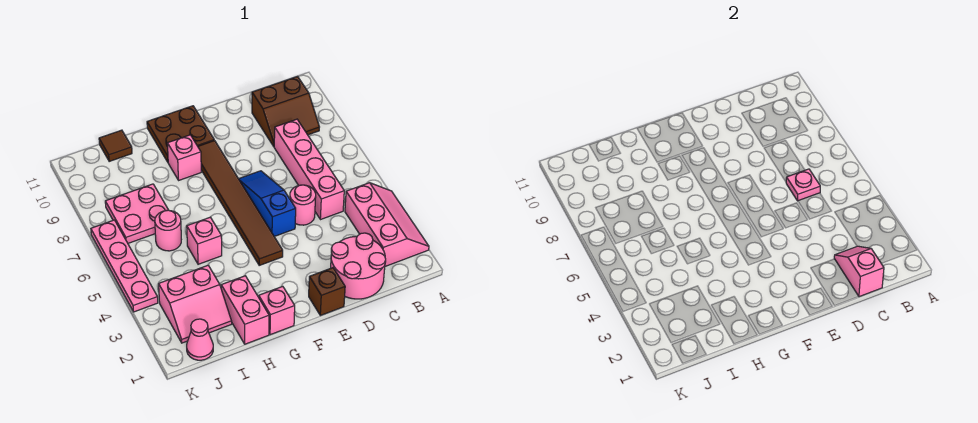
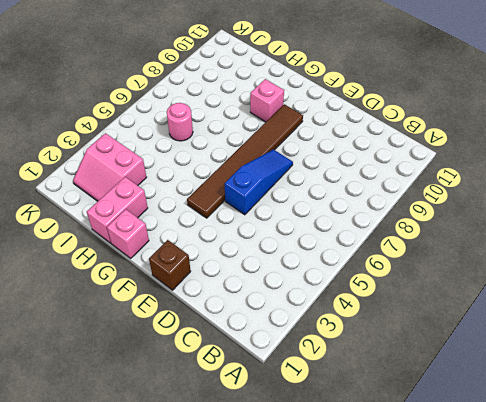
none -> pink slope A2:B4 level 1 top B
none -> brown slope B9:C10 level 1 top 10
none -> pink round brick C1:D2 level 1

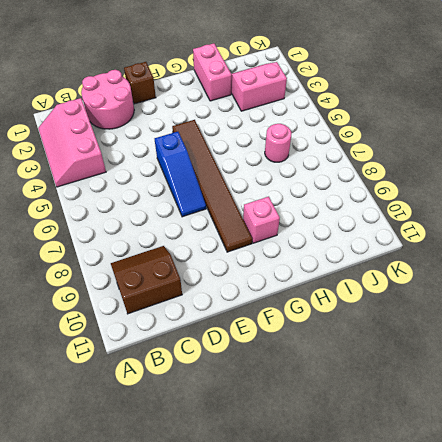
none -> pink brick C5:C8 level 1
none -> pink round brick D5 level 1
none -> brown plate F10:G11 level 1

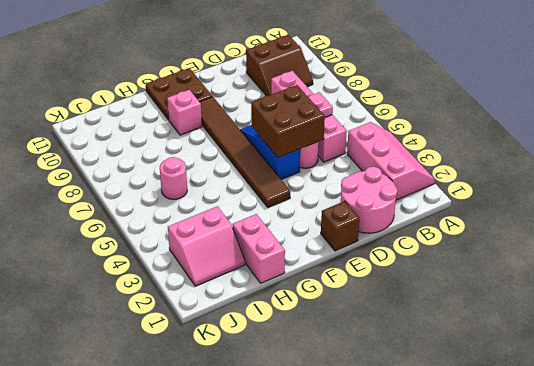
brown brick D5:E6 level 2 -> none
none -> pink brick G1 level 1
none -> pink brick H5 level 1
none -> pink plate I7:J8 level 1

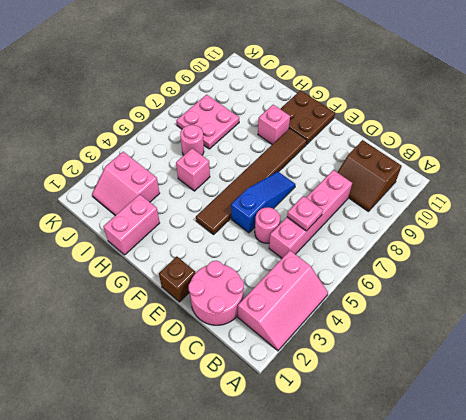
none -> pink brick G1 level 1
none -> brown tile I11 level 1
none -> pink cone J1 level 1

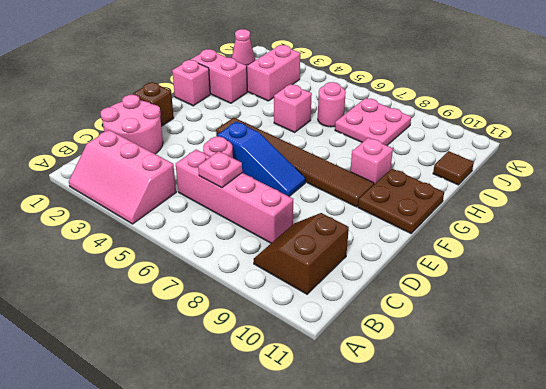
none -> pink plate K4:K7 level 1
none -> pink slope C1:C2 level 2 top 1

